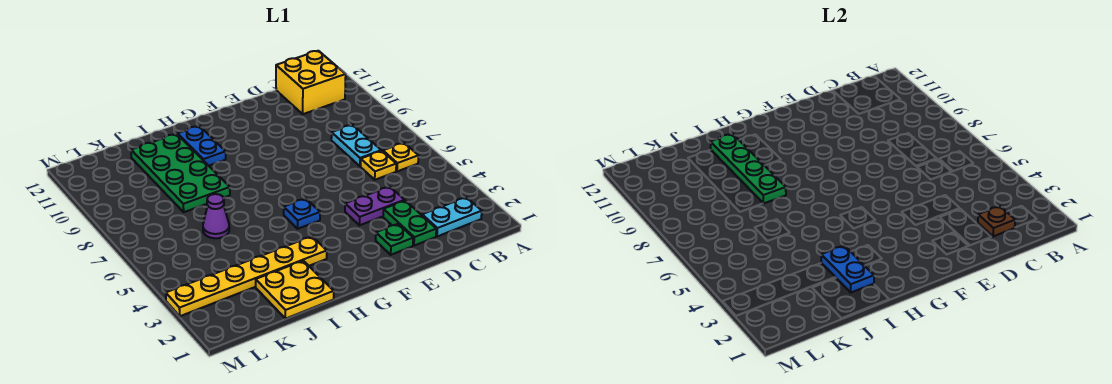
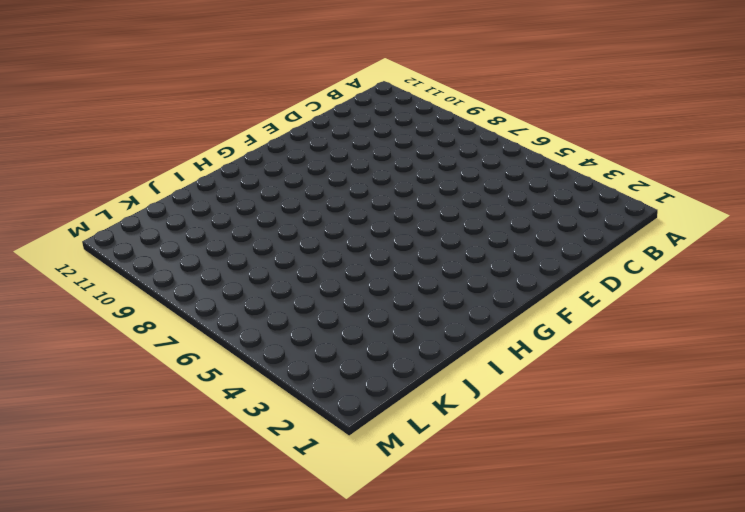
none -> cyan plate B2:C2 level 1
none -> yellow plate B6 level 1
none -> yellow brick B11:C12 level 1

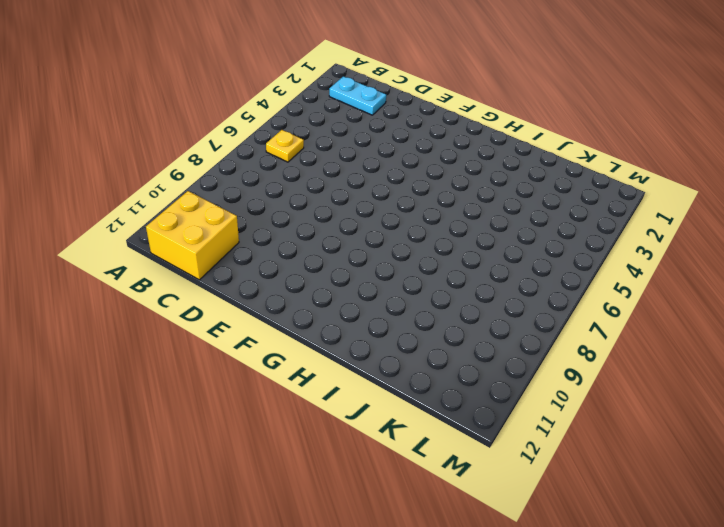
none -> yellow plate C6 level 1
none -> cyan plate C7:C8 level 1
none -> green plate D2:D3 level 1

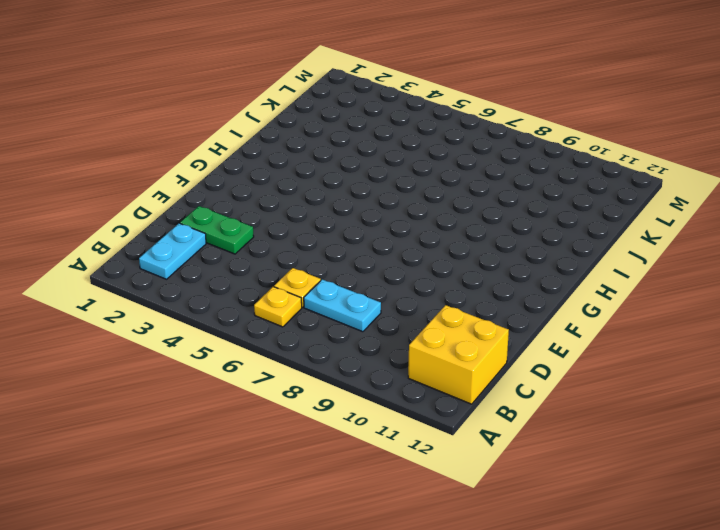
none -> purple plate D4:E4 level 1
none -> green plate E2 level 1
none -> blue plate G5 level 1

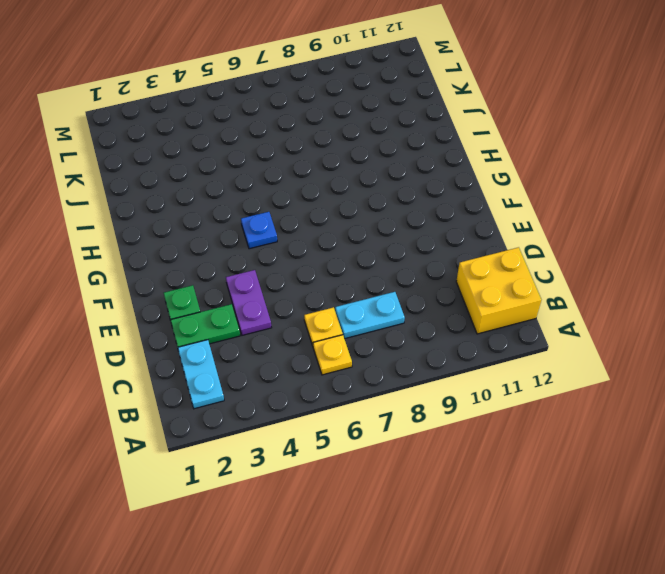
none -> yellow plate H3:M3 level 1
none -> blue plate H10:H11 level 1
none -> yellow plate I1:J2 level 1

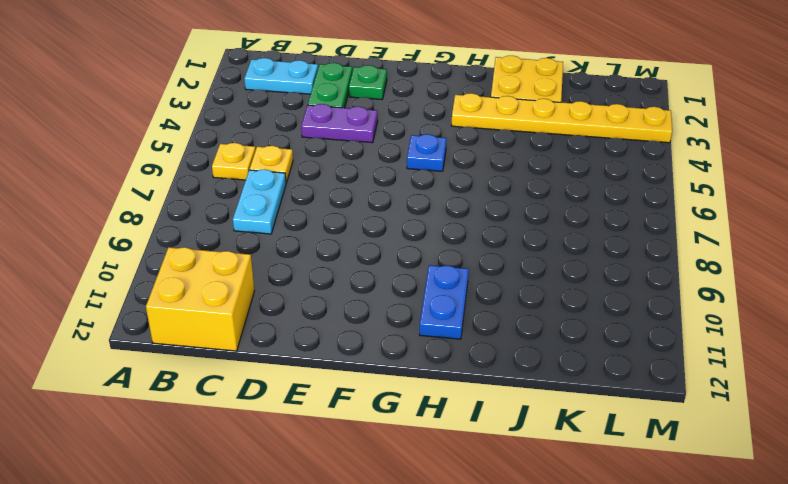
none -> green plate I8:J11 level 1
none -> purple cone J6 level 1
none -> brown plate C2 level 2

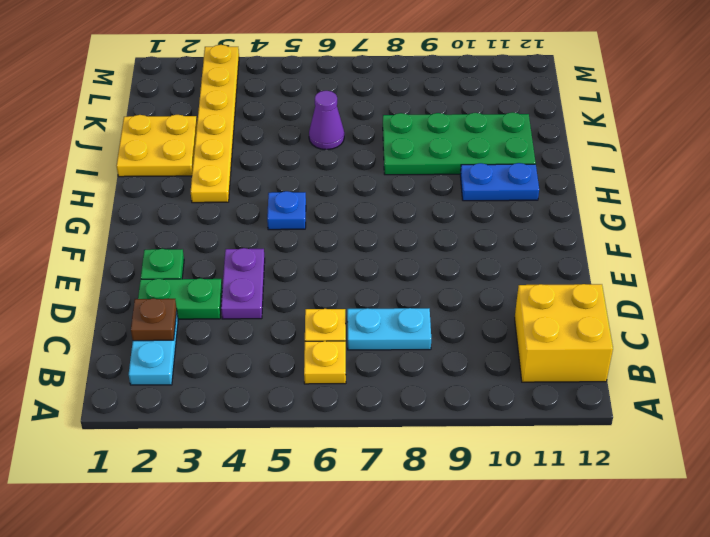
none -> blue plate I2:I3 level 2
none -> green plate I8:I11 level 2

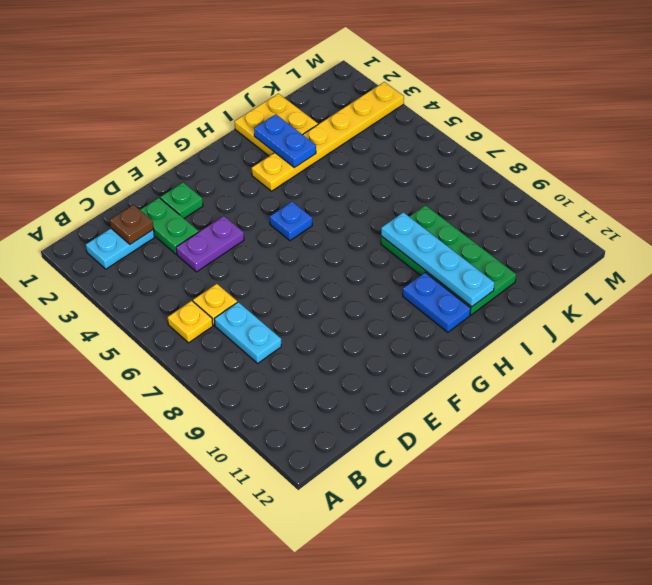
cyan plate I8:I11 level 2 -> green plate I8:I11 level 2
none -> yellow brick B11:C12 level 1
none -> purple cone J6 level 1

